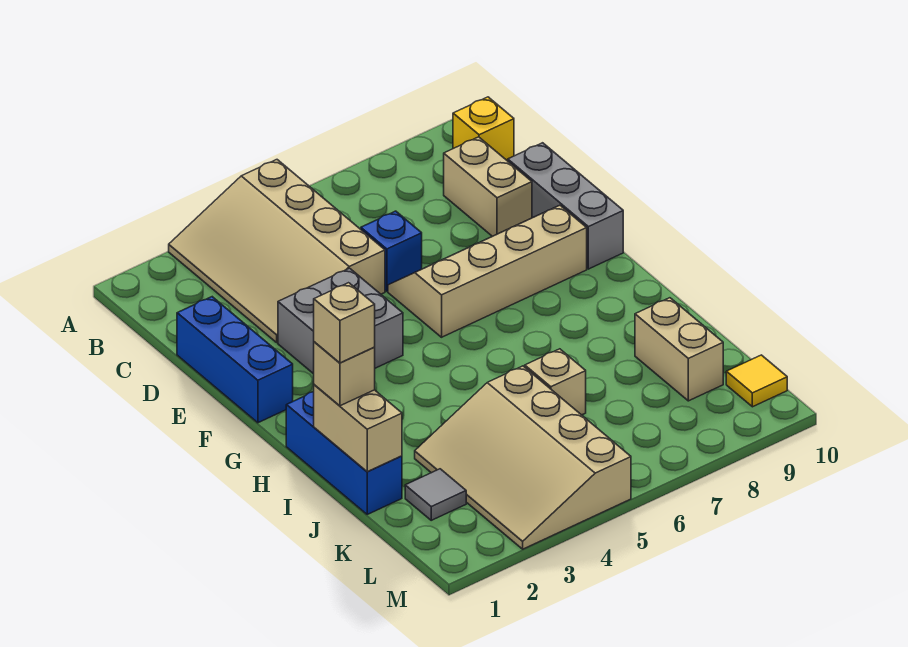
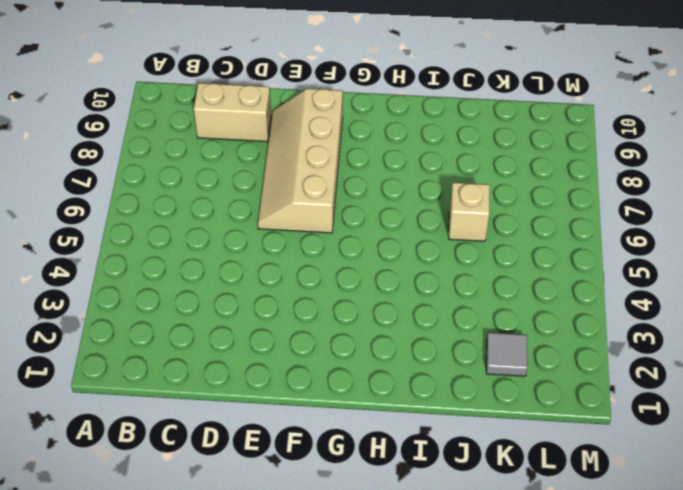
none -> tan slope A3:D5 level 1 top 5
none -> yellow brick B10 level 1
none -> blue brick D1:F1 level 1

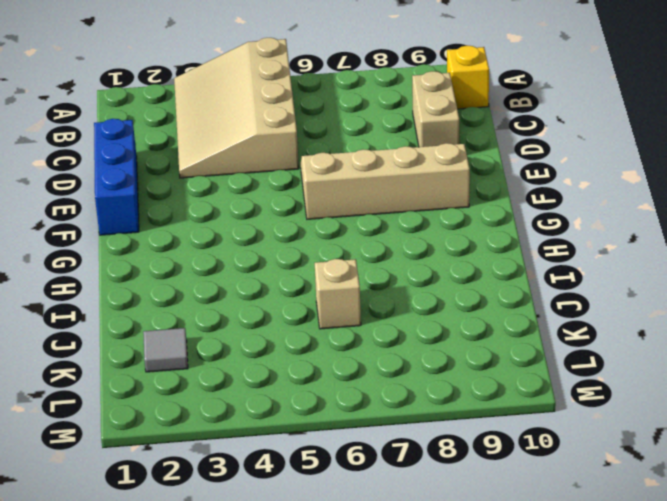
none -> blue brick D6 level 1
none -> grey brick D10:F10 level 1
none -> grey brick E3:F4 level 1

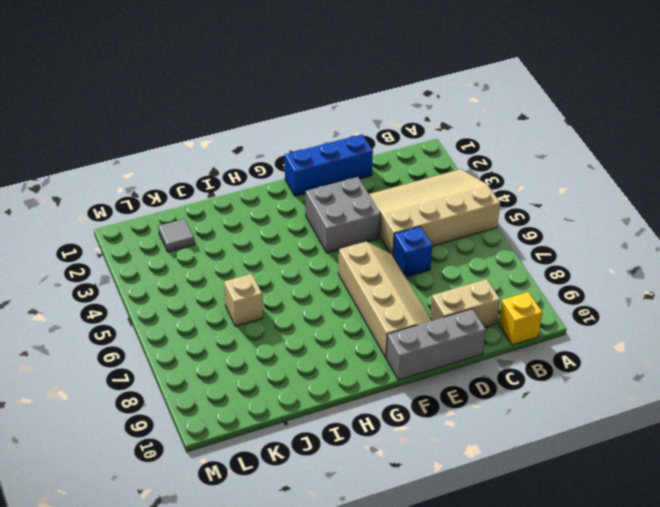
none -> blue brick H1:J1 level 1
none -> tan slope J3:M5 level 1 top 5
none -> tan brick J9:K9 level 1

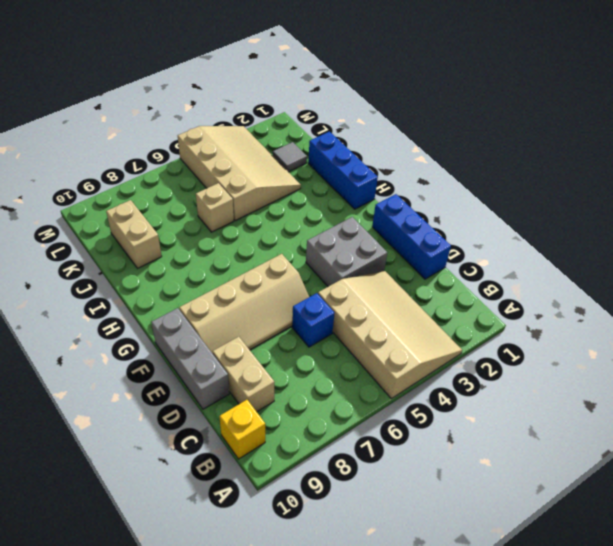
none -> yellow tile L10 level 1
none -> tan brick I1:J1 level 2
none -> tan brick I1 level 3

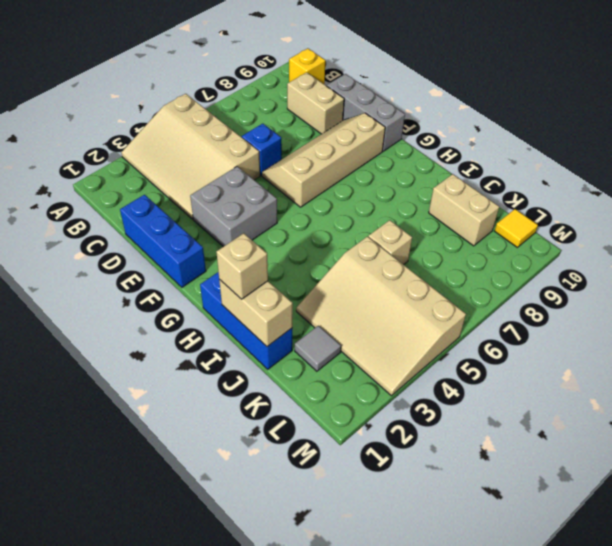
none -> tan brick I1 level 4

